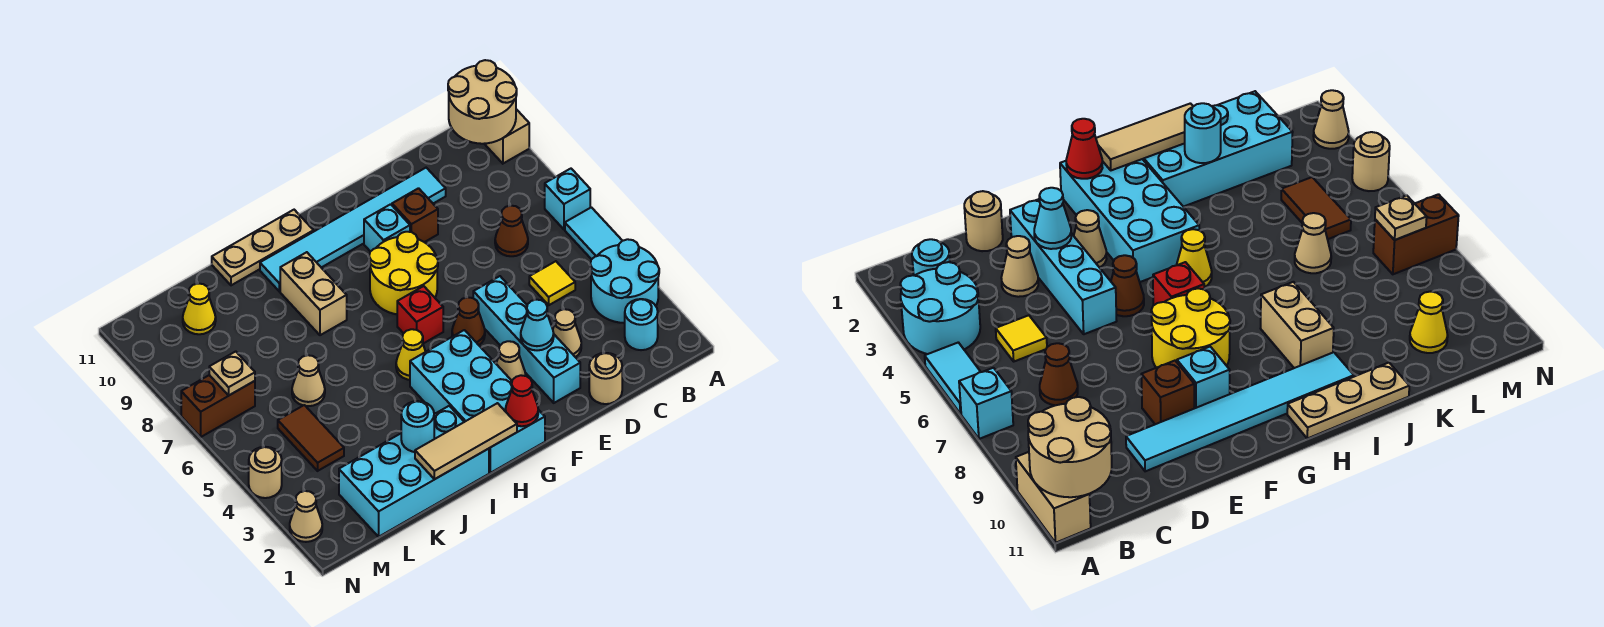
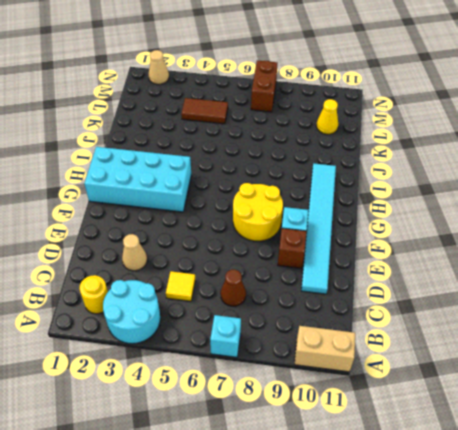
yellow round brick B2 level 1 -> cyan round brick B2 level 1
none -> cyan tile A5:A6 level 1
none -> tan round brick D1 level 1
none -> cyan brick E2:E5 level 1
none -> tan cone F3 level 1

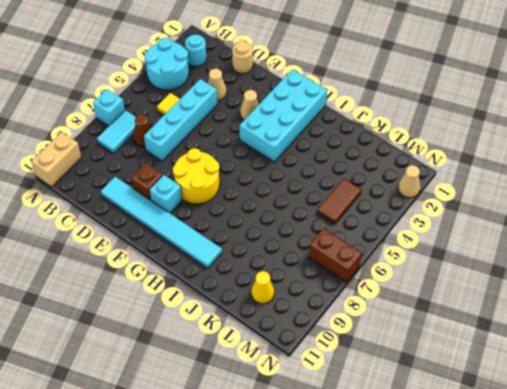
cyan tile B7:B8 level 1 -> cyan tile A5:A6 level 1
cyan brick D4:D7 level 1 -> cyan brick E2:E5 level 1
none -> brown cone F5 level 1
none -> red brick G6 level 1
none -> yellow cone H5 level 1
none -> tan plate H11:J11 level 1

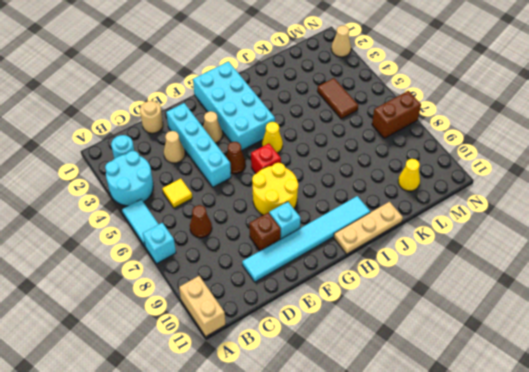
none -> cyan brick I1:L2 level 1
none -> tan brick I8:I9 level 1
none -> tan cone K6 level 1
none -> tan round brick N4 level 1

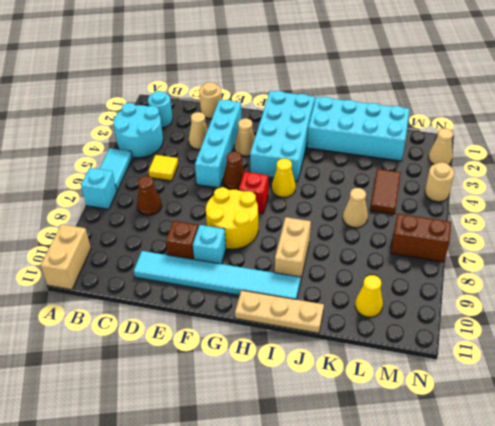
none -> tan round brick A10:B11 level 2
none -> cyan cone E3 level 2
none -> red cone G1 level 2
none -> tan tile H1:J1 level 2

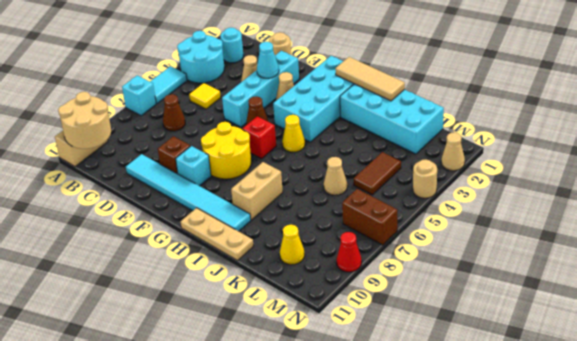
red cone N9 level 1 -> red cone G1 level 2
none -> cyan round brick J2 level 2
none -> tan plate M7 level 2

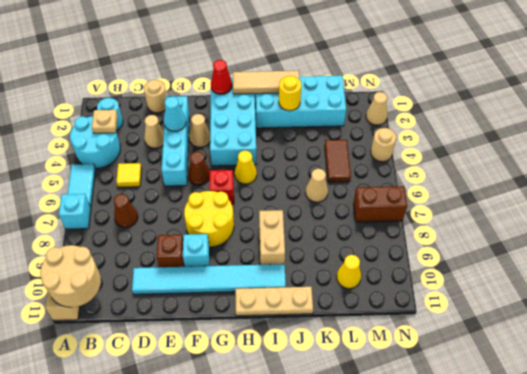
tan plate B3 level 2 -> tan plate M7 level 2
yellow round brick J2 level 2 -> cyan round brick J2 level 2

